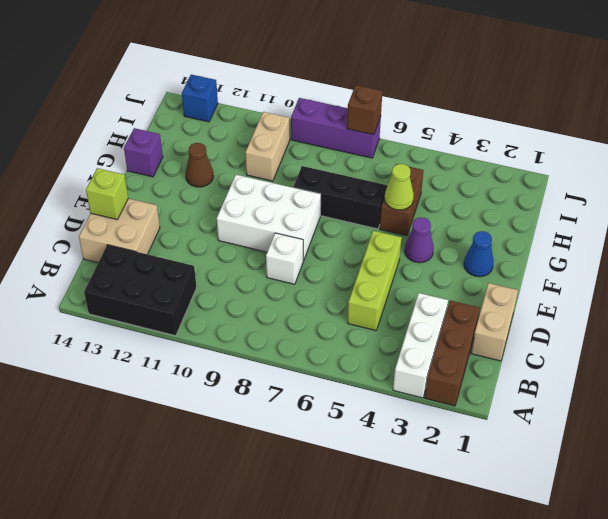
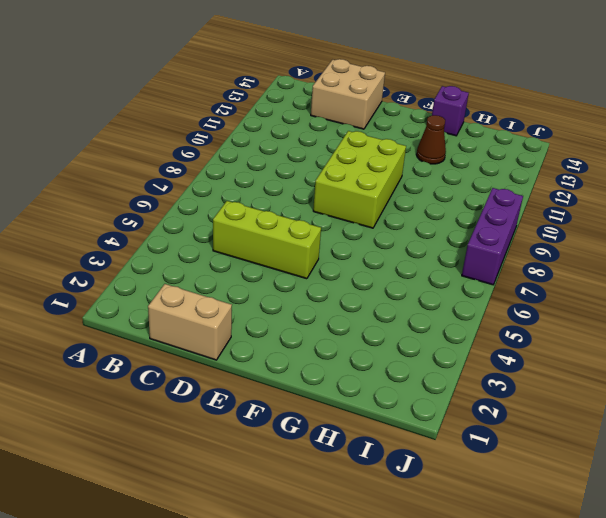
lime brick E8:F10 level 1 -> white brick E8:F10 level 1
none -> brown brick A2:C2 level 1
none -> white brick A3:C3 level 1
none -> black brick A11:B13 level 1

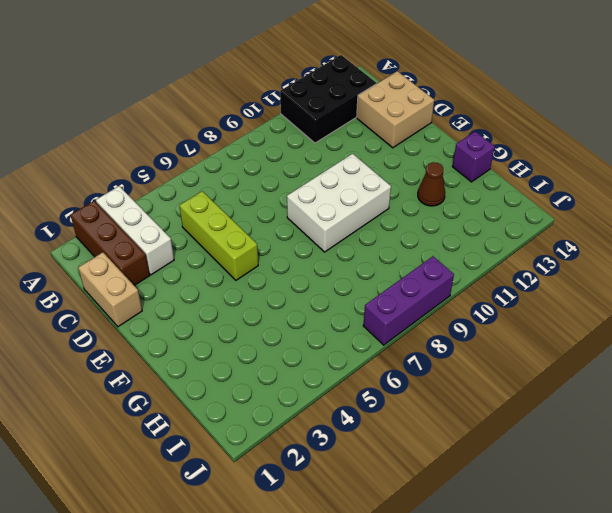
none -> white brick D8 level 1
none -> blue cone F2 level 1
none -> purple cone F4 level 1

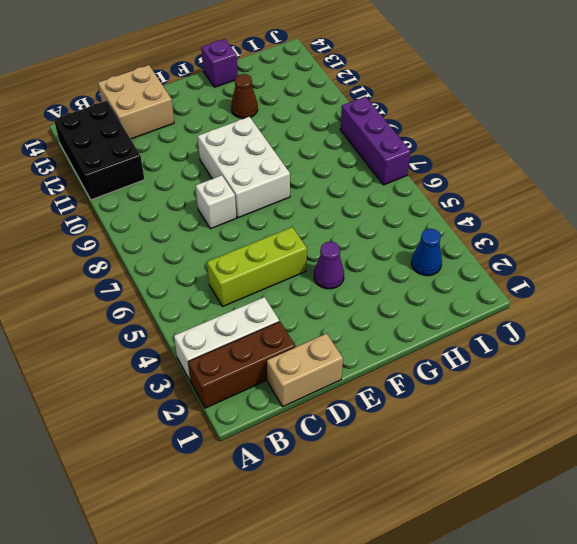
blue cone I3 level 1 -> blue cone F2 level 1
none -> brown brick G5:H5 level 1
none -> black brick G6:G8 level 1
none -> tan brick H10:I10 level 1

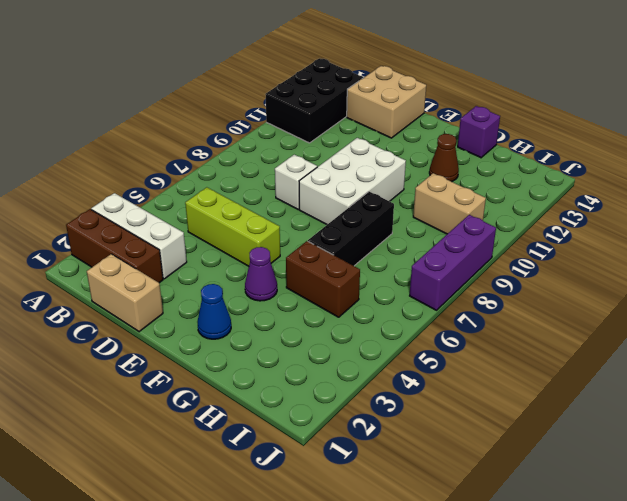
none -> blue brick J13 level 1
none -> lime brick D14 level 2
none -> lime cone G5 level 2

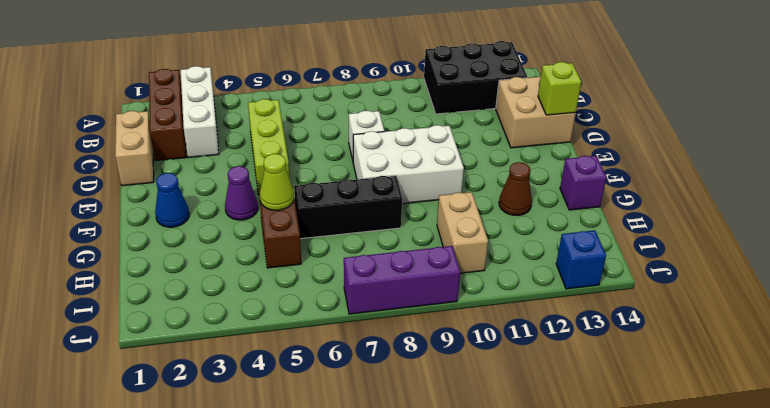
none -> brown brick J7 level 2

